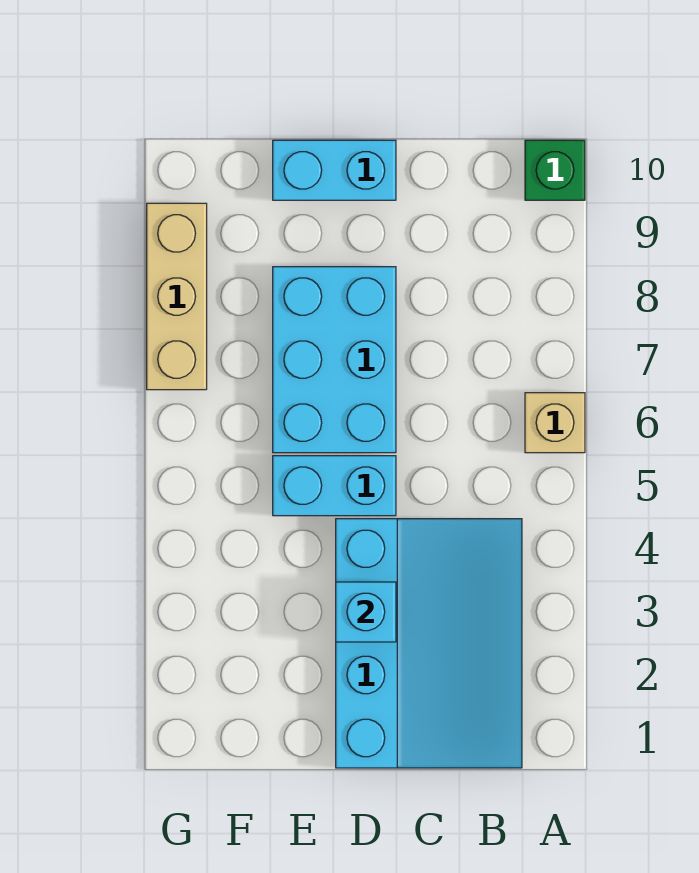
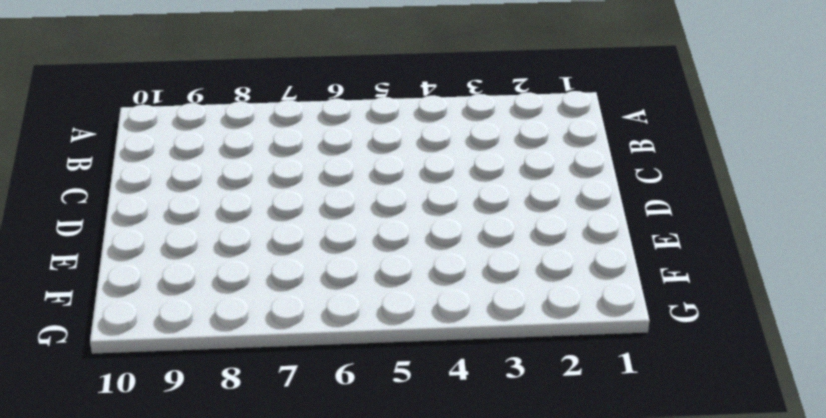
none -> tan brick A6 level 1
none -> green brick A10 level 1

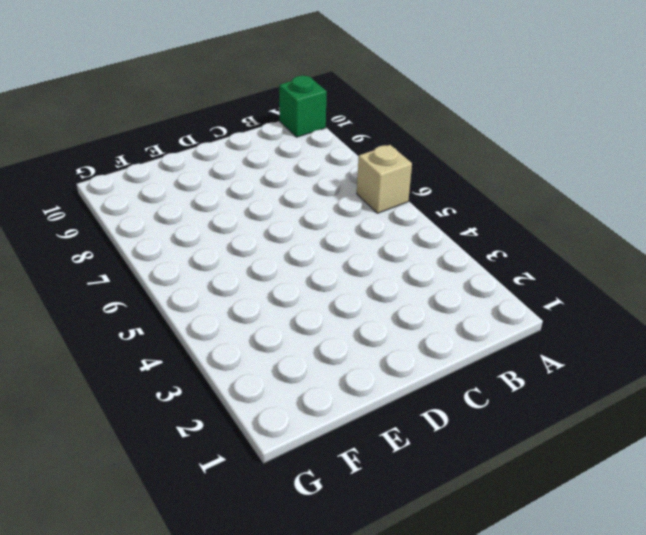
none -> cyan slope B1:D4 level 1 top D
none -> cyan brick D5:E5 level 1

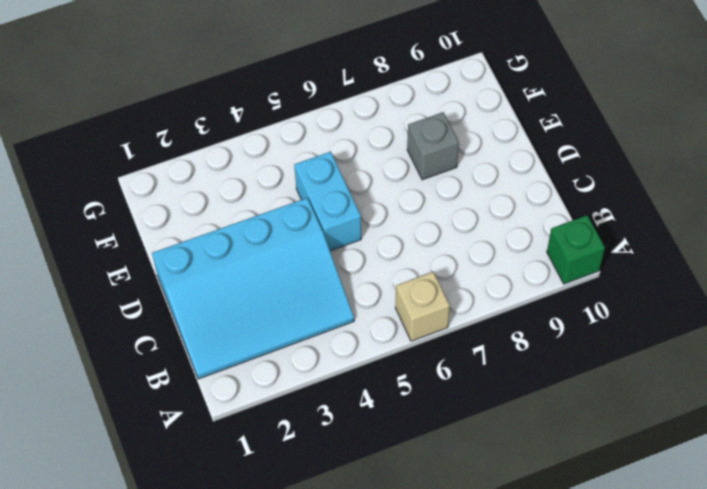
grey brick E8 level 1 -> cyan brick D6:E8 level 1
none -> cyan brick D10:E10 level 1
none -> tan brick G7:G9 level 1

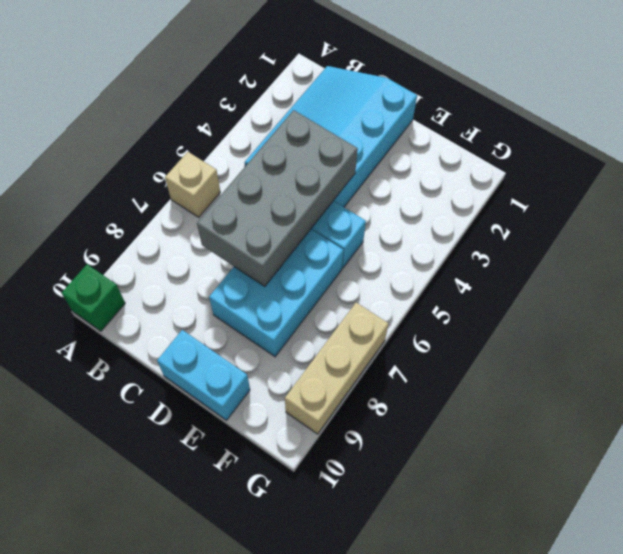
grey brick C4:D7 level 2 -> none
none -> cyan brick D3 level 2

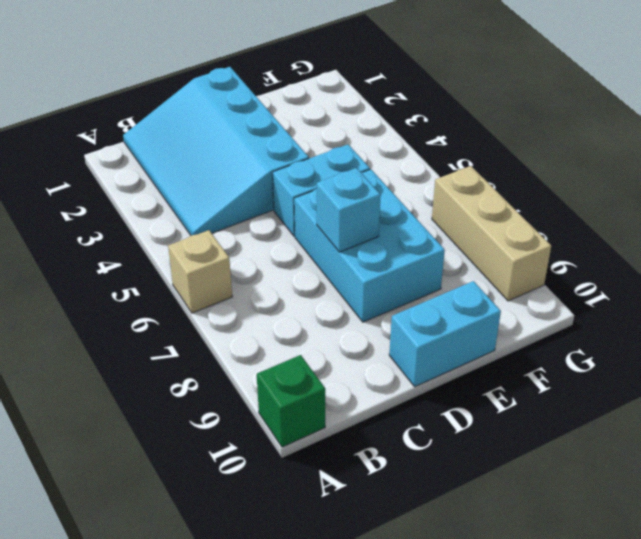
cyan brick D7 level 2 -> cyan brick D3 level 2

